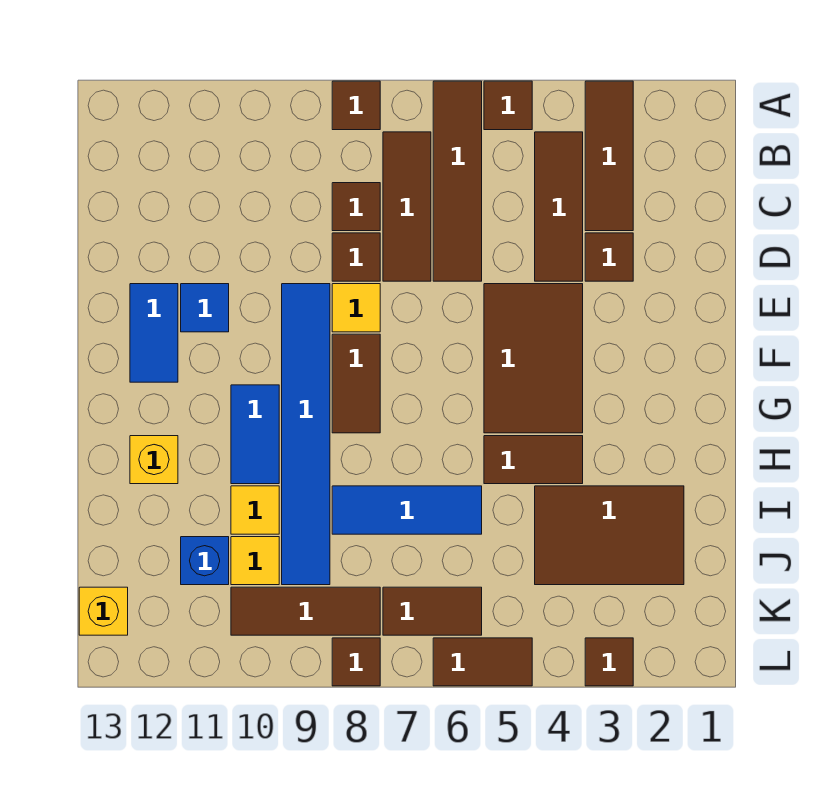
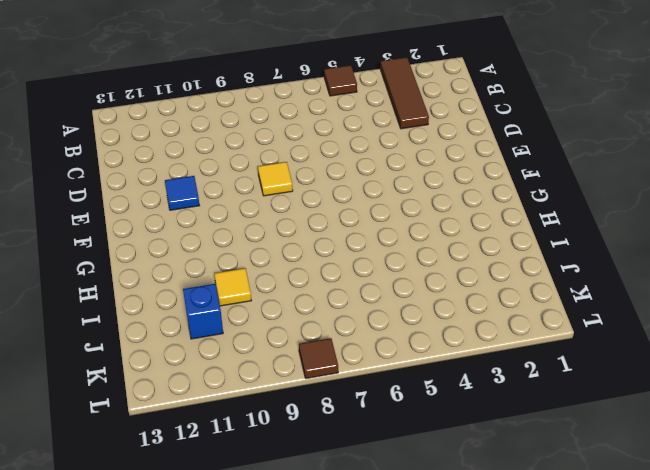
none -> brown tile A6:D6 level 1
none -> brown tile A8 level 1
none -> brown tile B4:D4 level 1

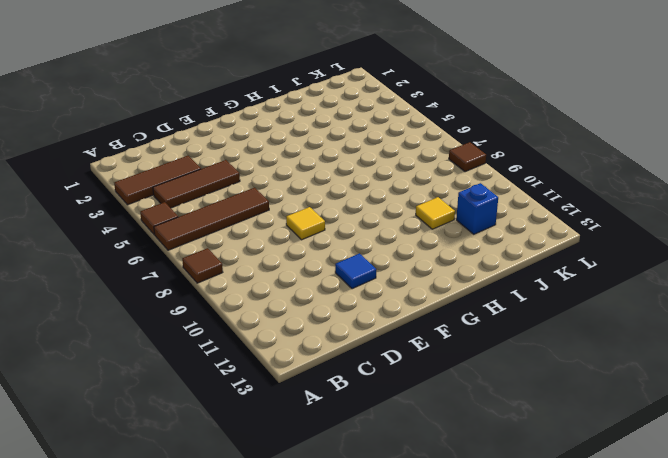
none -> brown tile B7:D7 level 1
none -> brown tile C8 level 1
none -> brown tile D3 level 1

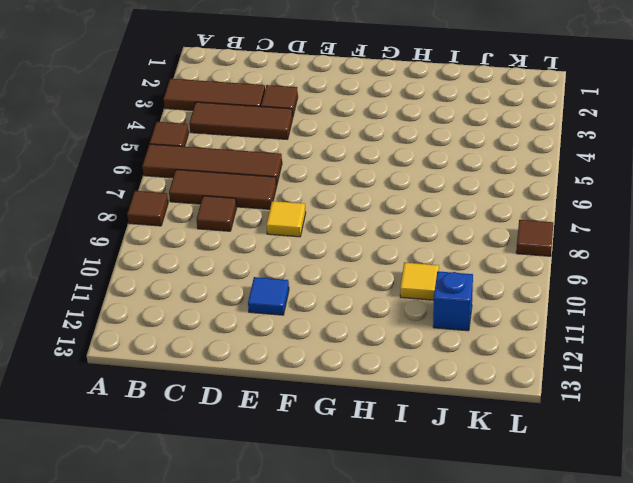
none -> brown tile D8 level 1
none -> brown tile E4:G5 level 1
none -> blue tile E9:J9 level 1

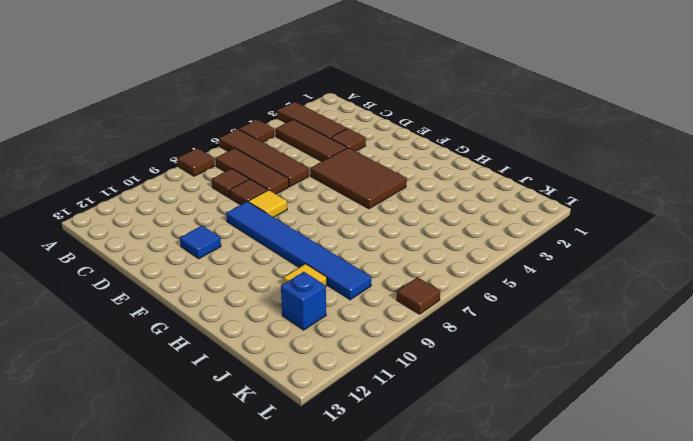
none -> blue tile E12:F12 level 1
none -> brown tile F8:G8 level 1
none -> blue tile G10:H10 level 1

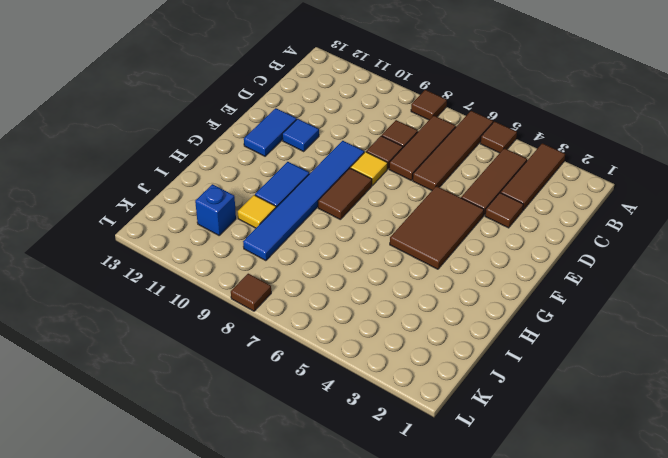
none -> brown tile H4:H5 level 1
none -> yellow brick H12 level 1
none -> brown tile I2:J4 level 1

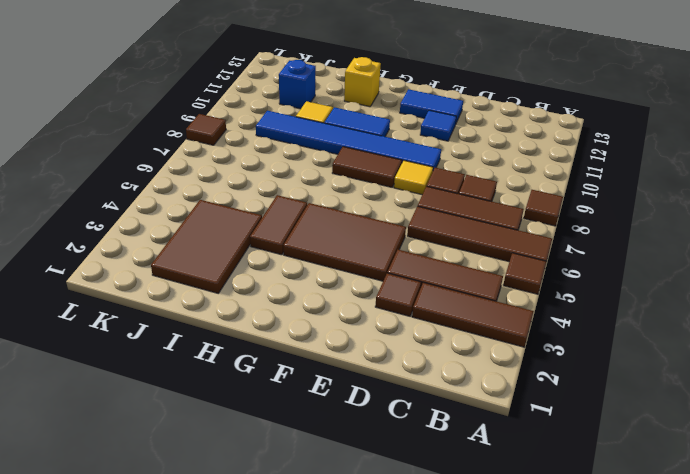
none -> blue tile I6:I8 level 1
none -> yellow tile J10 level 1
none -> brown tile K6:K7 level 1

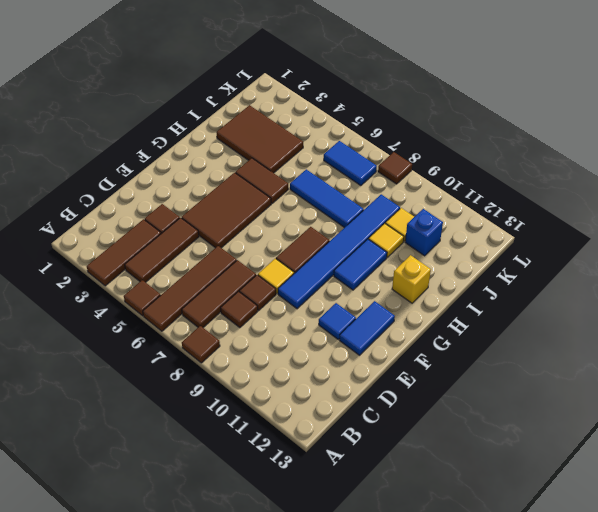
blue tile K6:K7 level 1 -> brown tile K6:K7 level 1
none -> brown tile K8:K10 level 1
none -> yellow brick K13 level 1
none -> brown tile L3 level 1

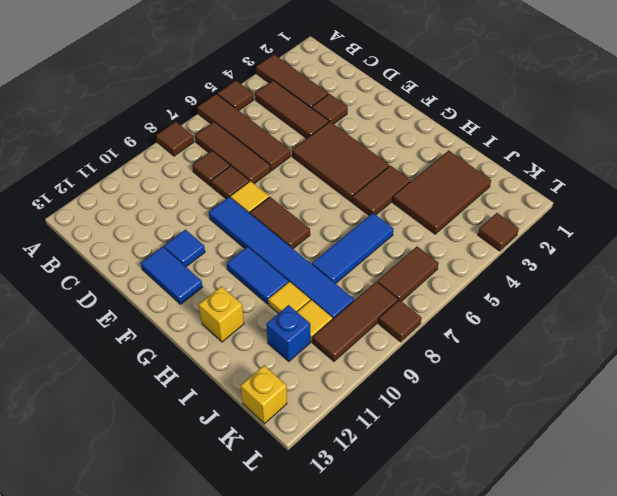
none -> brown tile L5:L6 level 1

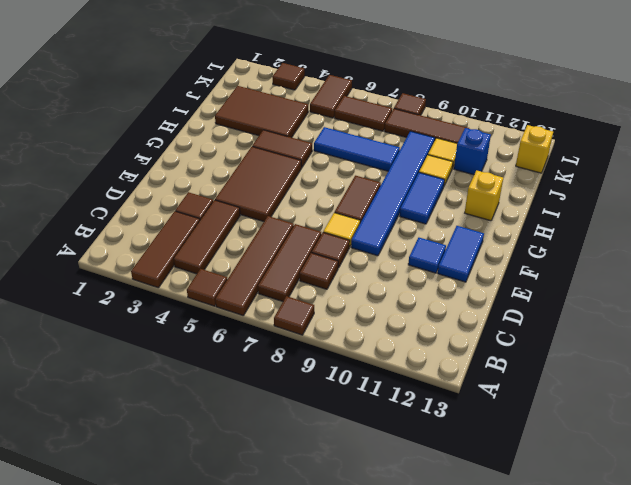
brown tile K5:L5 level 1 -> brown tile L5:L6 level 1

